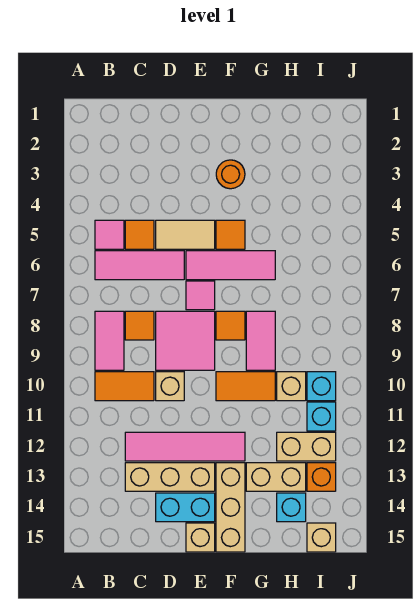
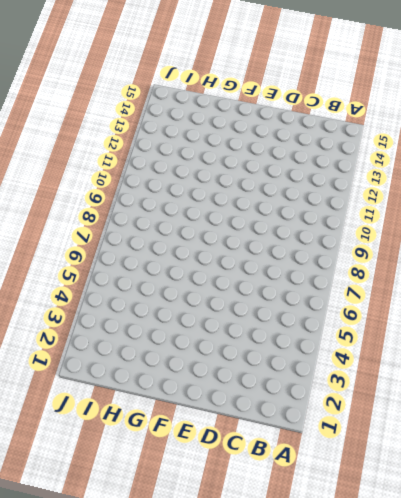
none -> pink tile B5 level 1
none -> pink tile B6:D6 level 1
none -> pink tile B8:B9 level 1

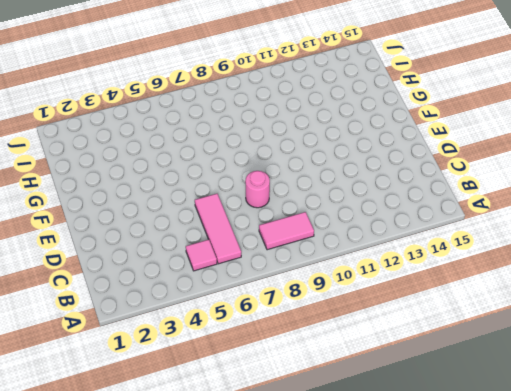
pink round brick D8 level 1 -> pink tile D8:E9 level 1
none -> orange tile B10:C10 level 1
none -> orange tile C5 level 1
none -> orange tile C8 level 1

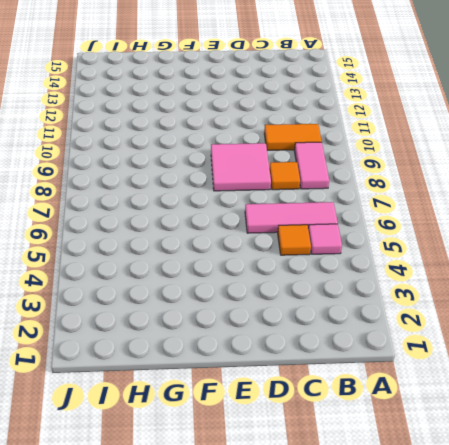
none -> pink tile C12:F12 level 1
none -> tan brick C13:E13 level 1
none -> tan tile D5:E5 level 1

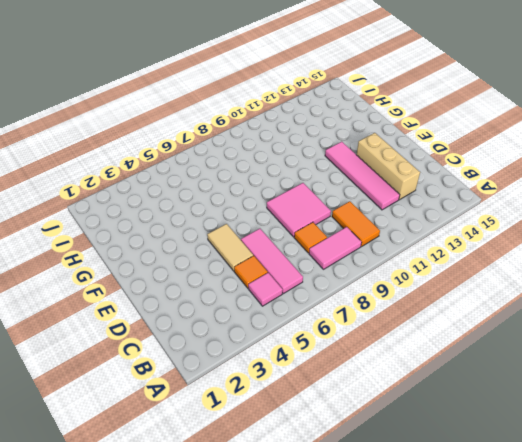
none -> tan brick D10 level 1
none -> cyan brick D14:E14 level 1
none -> pink tile E6:G6 level 1

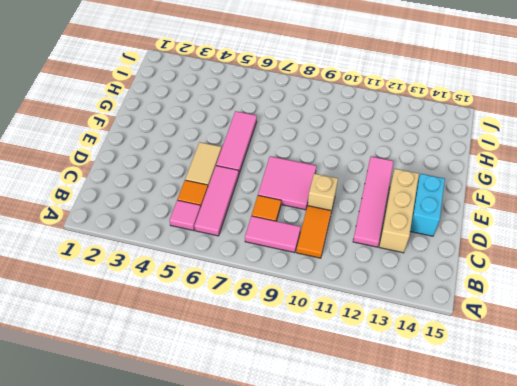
none -> pink tile E7 level 1
none -> tan brick E15 level 1
none -> orange round brick F3 level 1

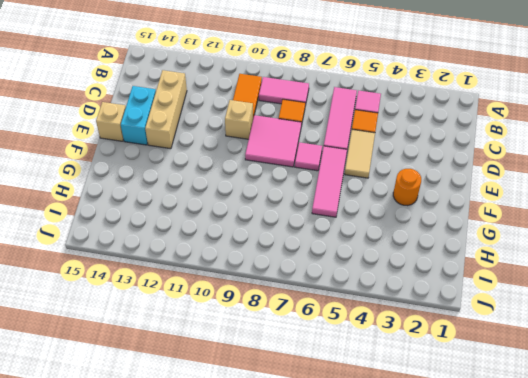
none -> pink tile C12:F12 level 1
none -> orange tile F5 level 1
none -> orange tile F8 level 1

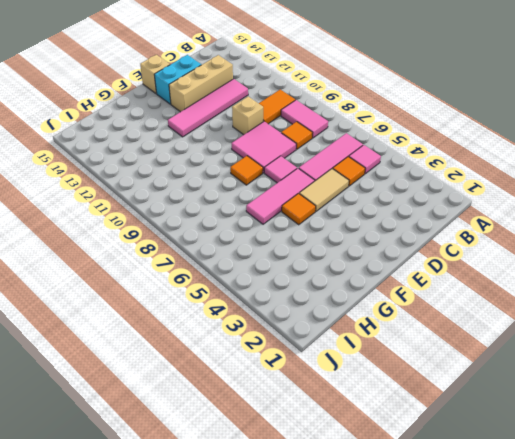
none -> orange round brick F3 level 1
none -> orange tile F10:G10 level 1
none -> tan brick F13:F15 level 1

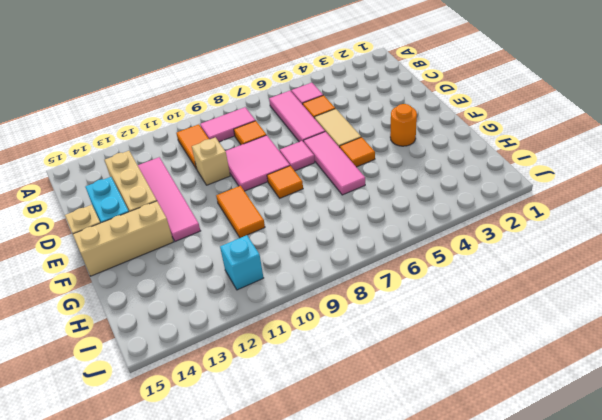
none -> pink tile G8:G9 level 1
none -> tan brick G13:H13 level 1
none -> tan brick H10 level 1

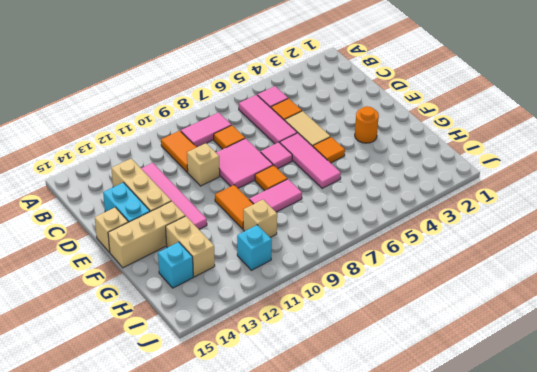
none -> tan brick H12:I12 level 1
none -> cyan brick I10 level 1
none -> orange brick I13 level 1

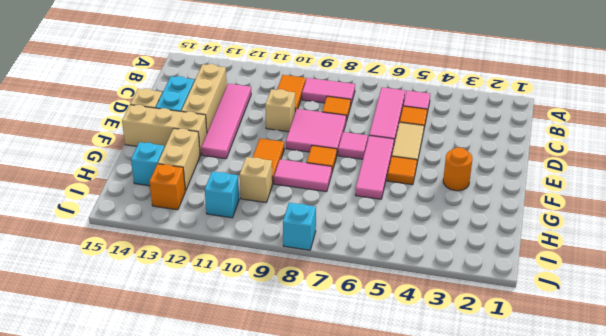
cyan brick J8 level 1 -> cyan brick I10 level 1
none -> tan brick H12:I12 level 1
none -> tan brick I15 level 1

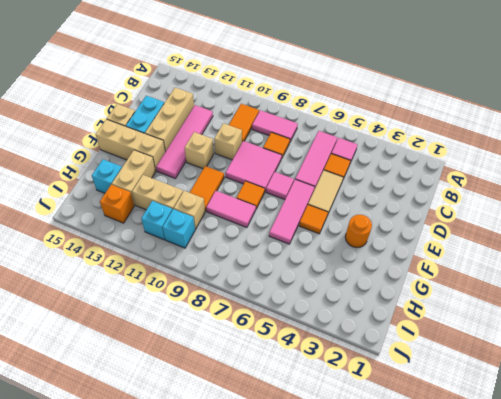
tan brick E11 level 1 -> tan brick I15 level 1
tan brick H11:H12 level 1 -> tan brick H12:I12 level 1

